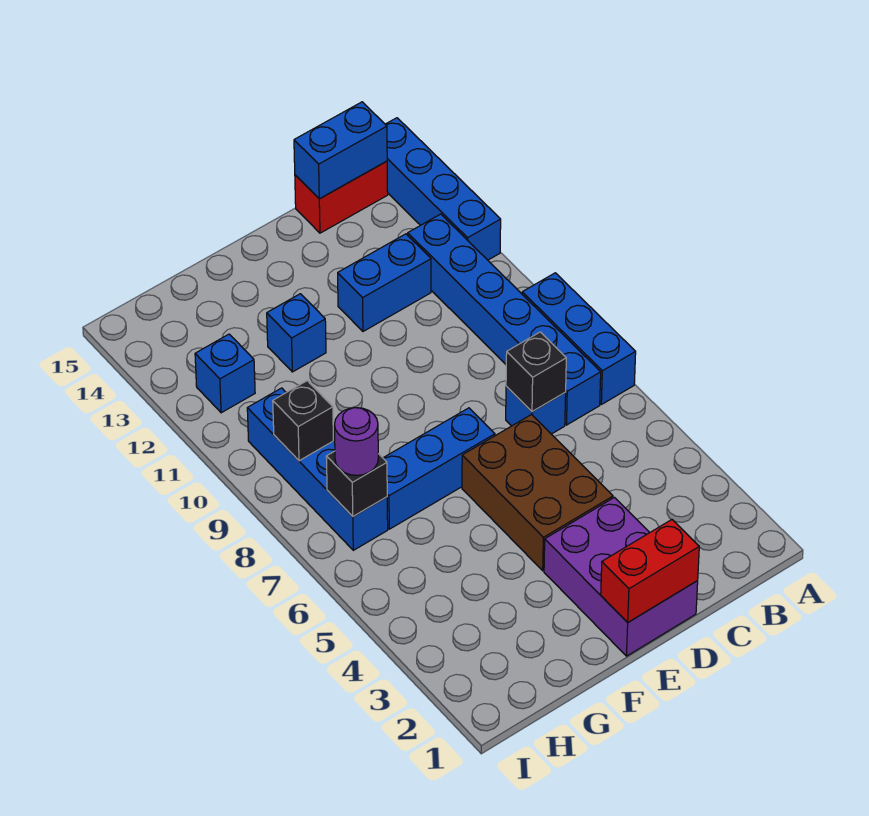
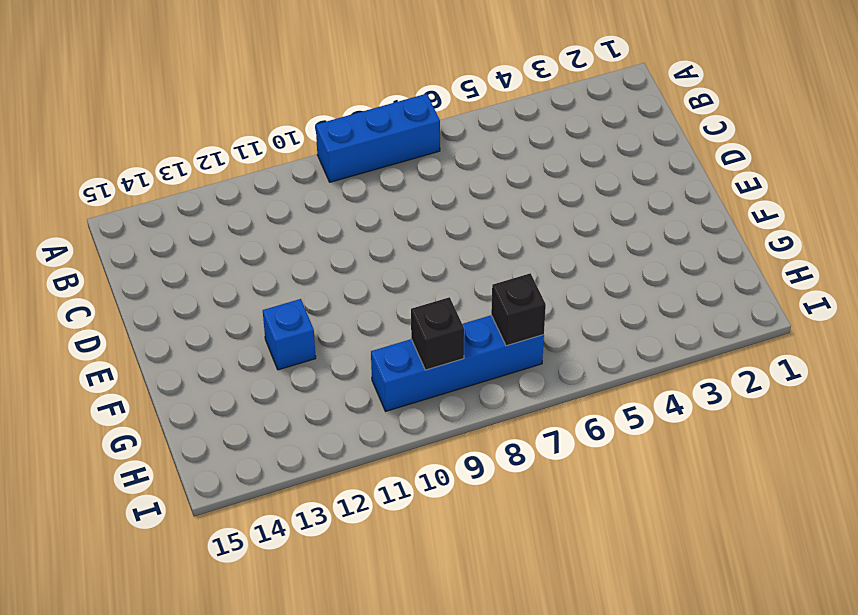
none -> blue brick A12:A15 level 1
none -> blue brick B7:B12 level 1
none -> red brick B15:C15 level 1

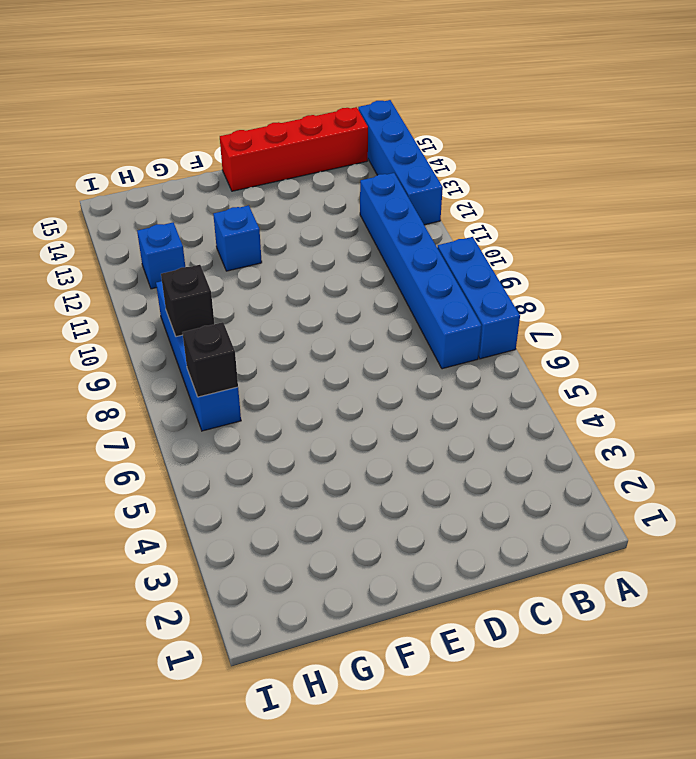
red brick B15:E15 level 1 -> red brick B15:C15 level 1
none -> blue brick C7 level 1
none -> blue brick C12:D12 level 1
none -> purple brick D1:E3 level 1

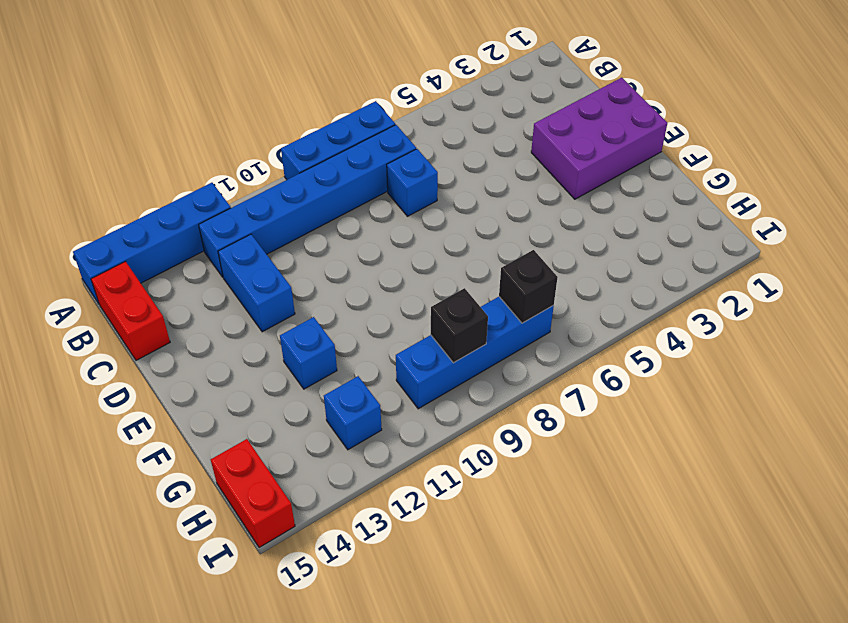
red brick H15:I15 level 1 -> red brick D1:E1 level 2
none -> brown brick D4:E6 level 1
none -> blue brick E7:G7 level 1
none -> blue brick B15:C15 level 2

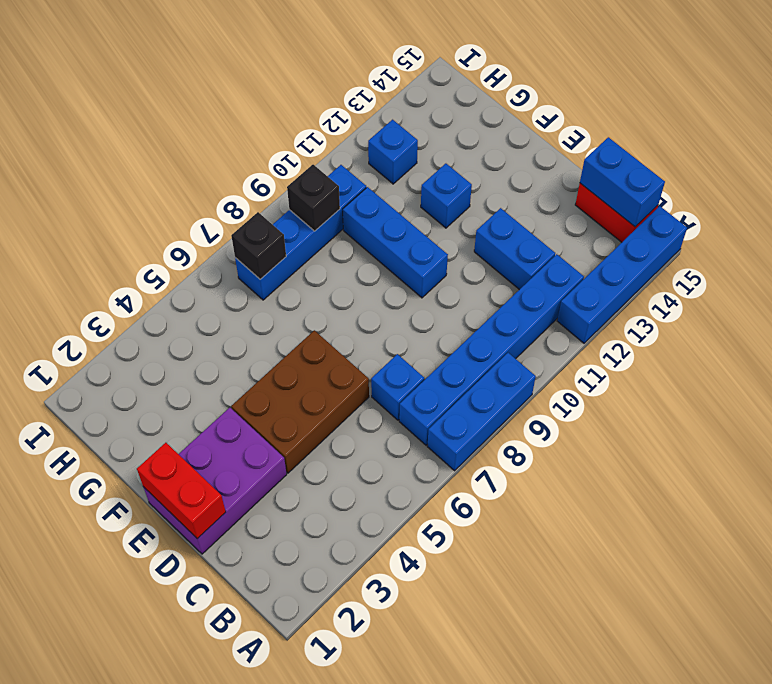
blue brick E10:G10 level 1 -> blue brick E7:G7 level 1
none -> black brick C7 level 2
none -> purple round brick H7 level 3

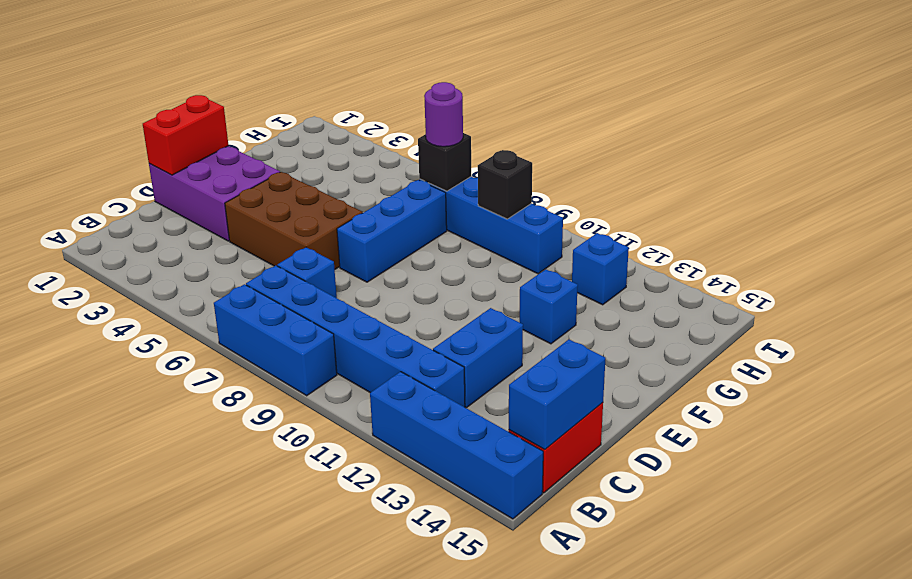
none -> black brick C7 level 2

